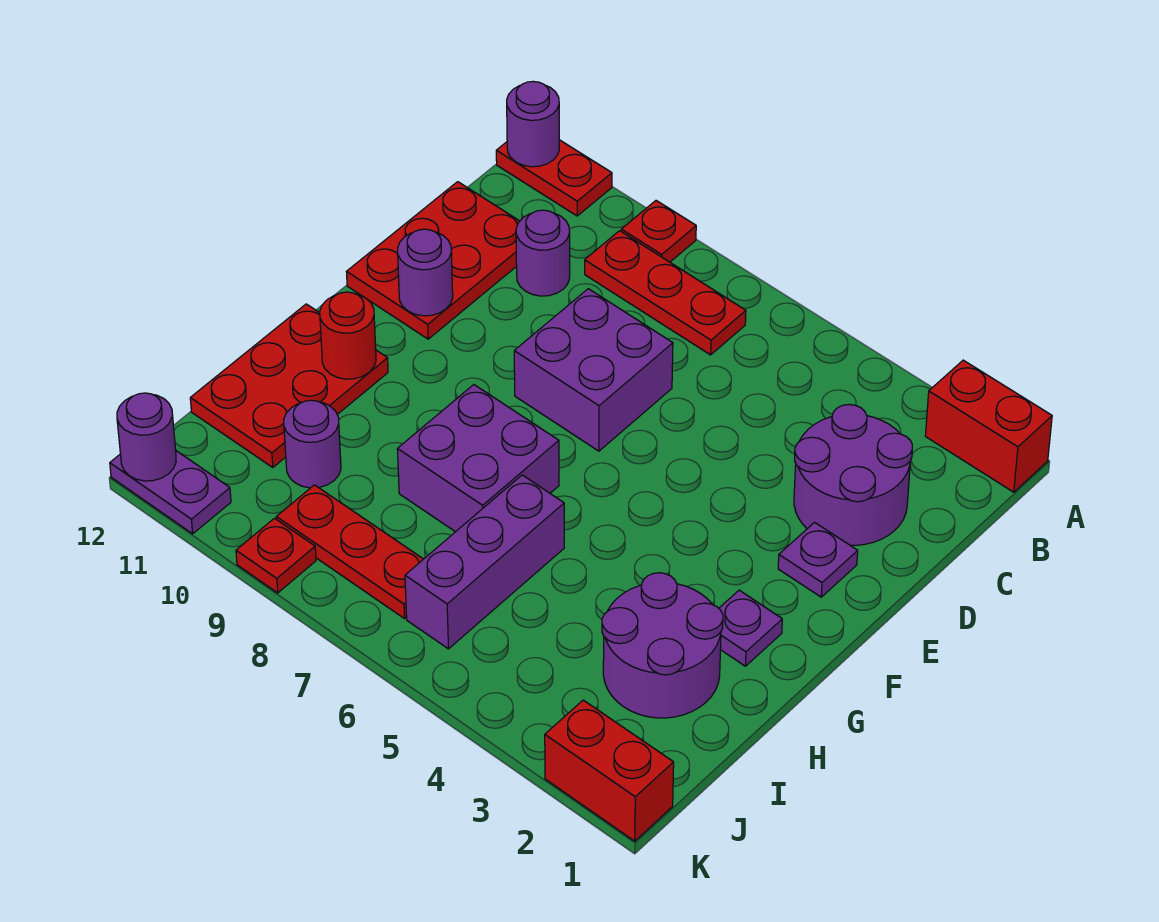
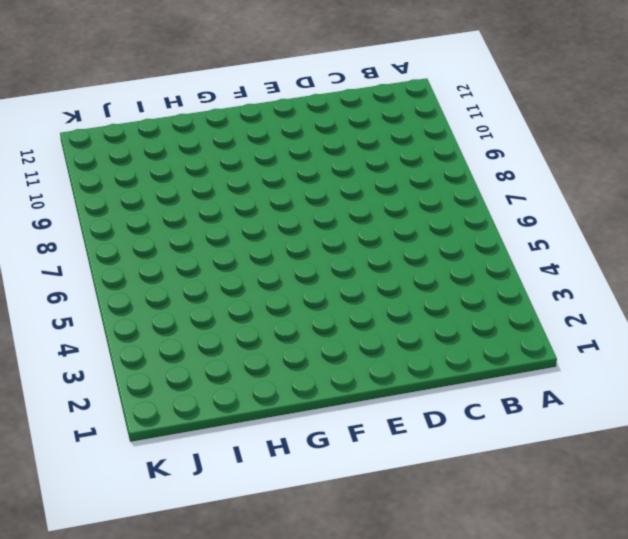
none -> red brick A1:A2 level 1
none -> red plate A9 level 1
none -> red plate A11:A12 level 1

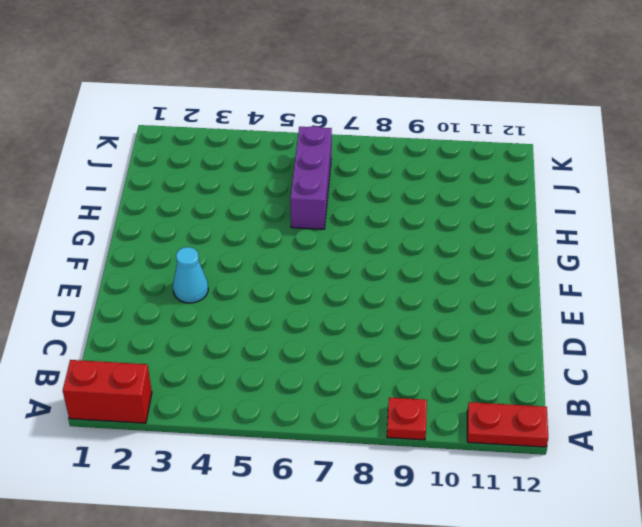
cyan cone E3 level 1 -> none
none -> red plate B7:B9 level 1
none -> purple round brick C2:D3 level 1
none -> purple round brick C10 level 1

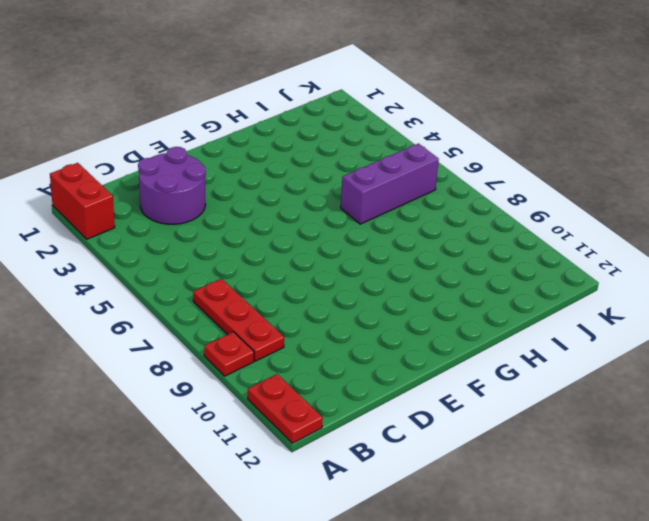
none -> purple round brick C10 level 1
none -> red plate C11:E12 level 1
none -> purple brick D7:E8 level 1

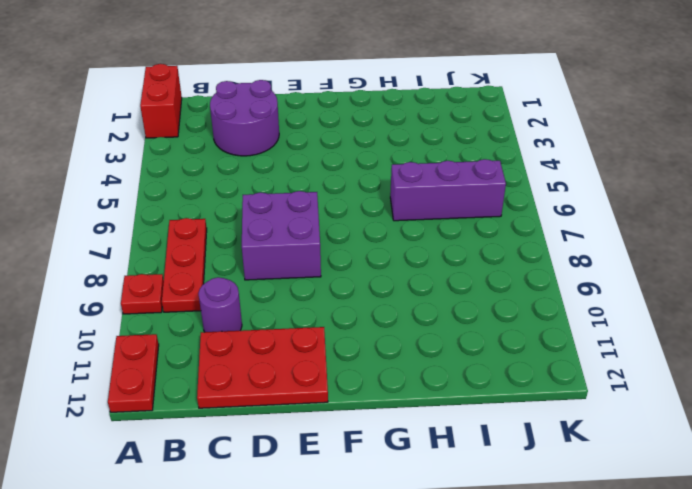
none -> purple plate E2 level 1
none -> purple plate G2 level 1
none -> purple brick G7:H8 level 1

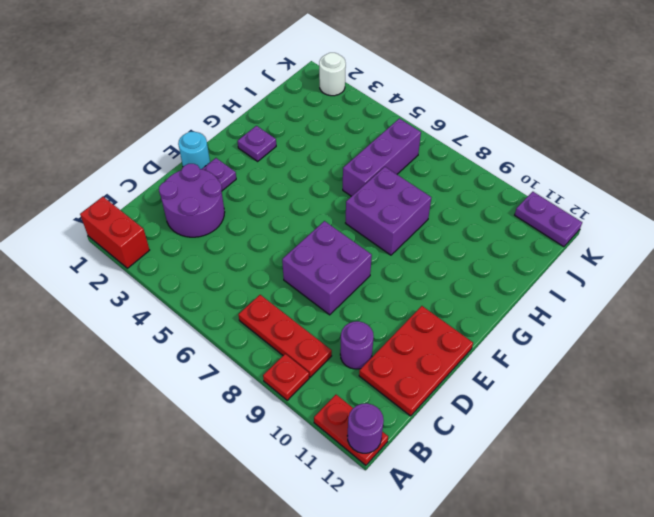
cyan round brick E1 level 1 -> none
white round brick K2 level 1 -> red brick K1:K2 level 1
none -> red plate G11:I12 level 1
none -> purple round brick H2:I3 level 1
none -> purple round brick I10 level 1

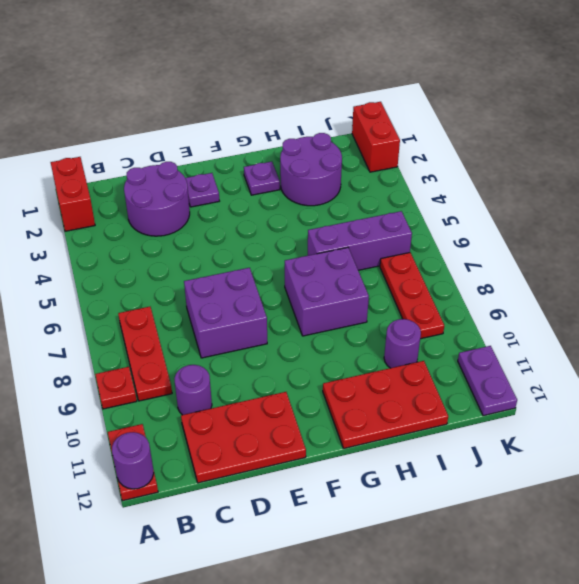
none -> red plate K9 level 1
none -> purple round brick E11 level 2
none -> red round brick G11 level 2

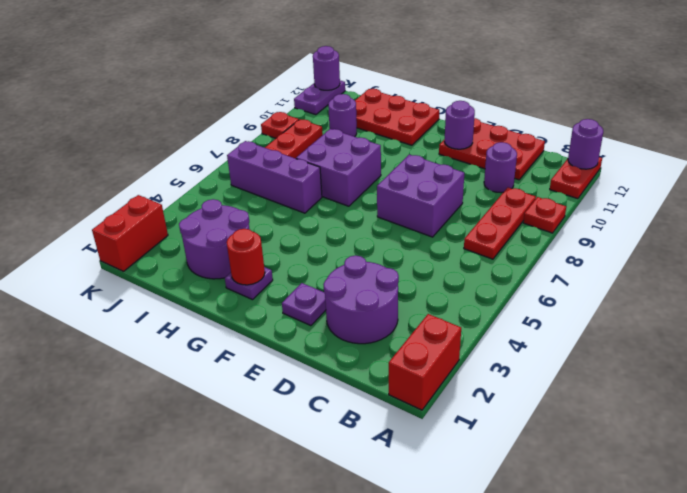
red round brick G2 level 2 -> red round brick G11 level 2

